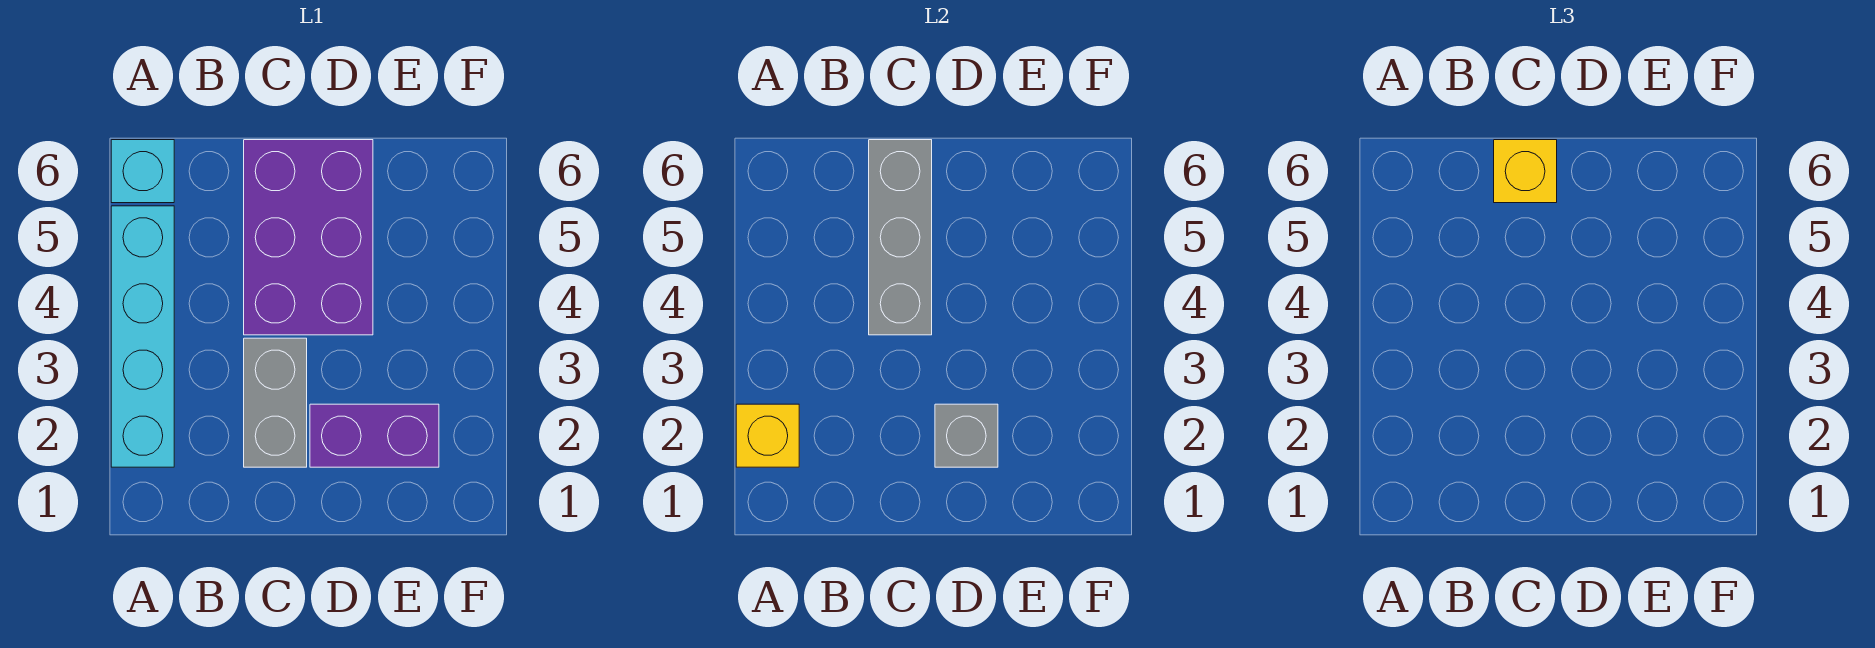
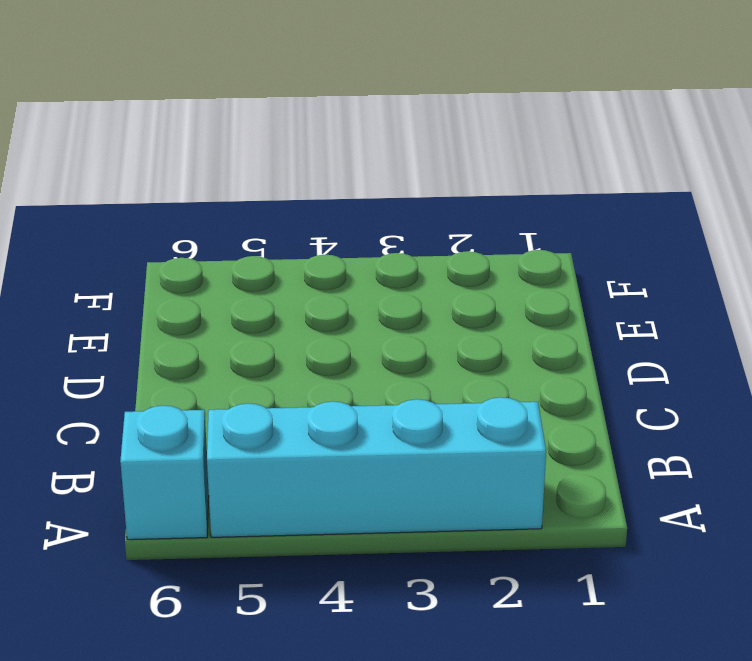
none -> grey brick C2:C3 level 1
none -> purple brick C4:D6 level 1

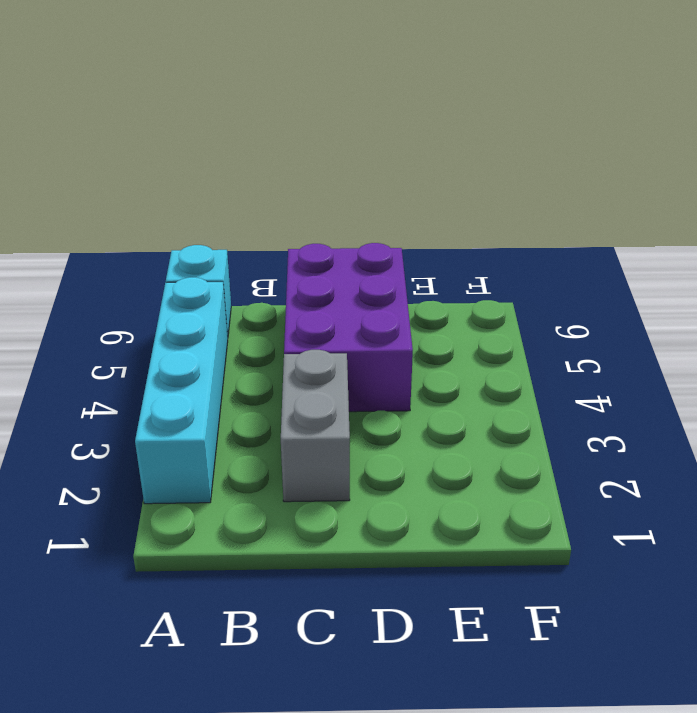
none -> purple brick D2:E2 level 1
none -> yellow brick A2 level 2

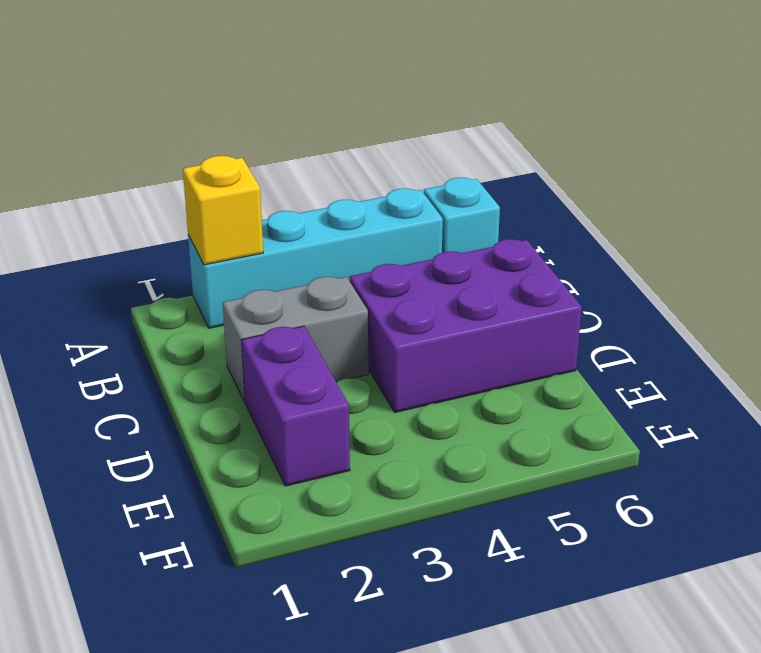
none -> grey brick C4:C6 level 2
none -> grey brick D2 level 2

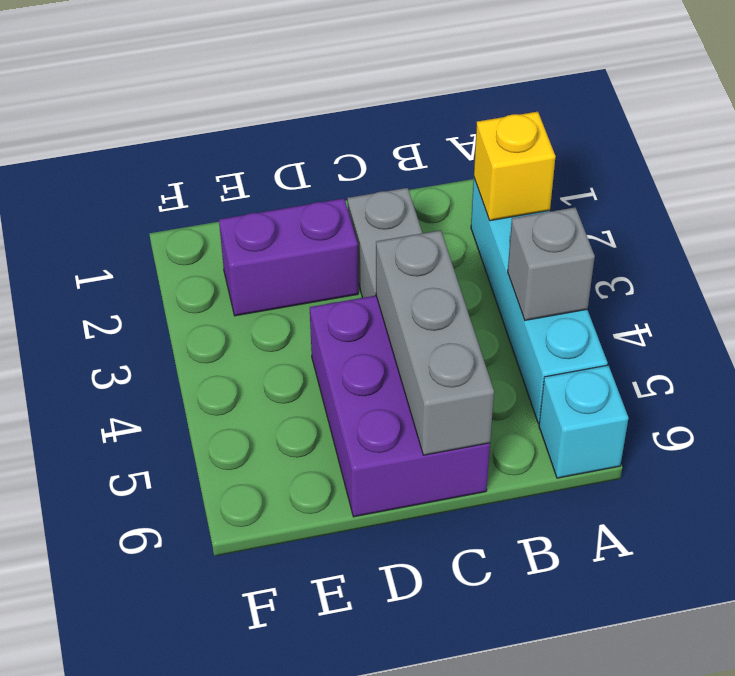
grey brick A4 level 2 -> grey brick D2 level 2
none -> yellow brick C6 level 3

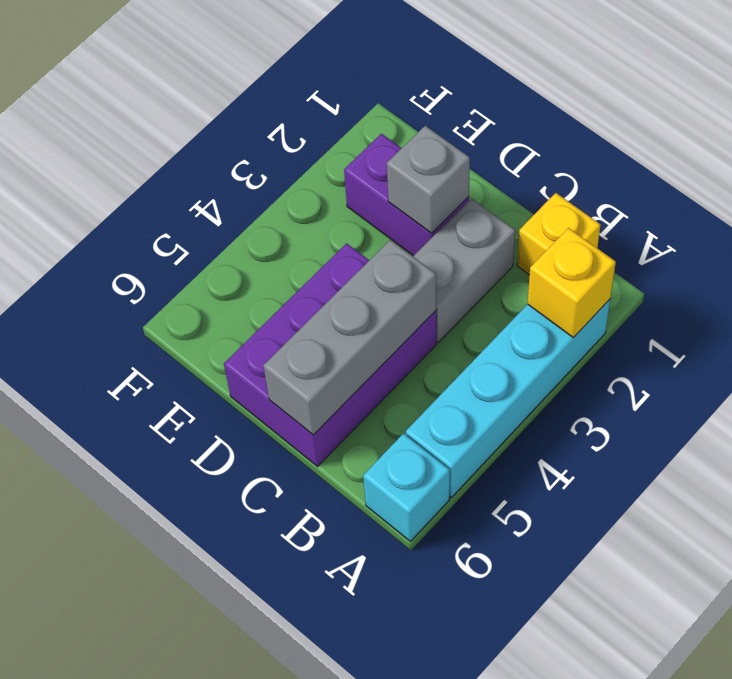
yellow brick B1 level 1 -> yellow brick C6 level 3

